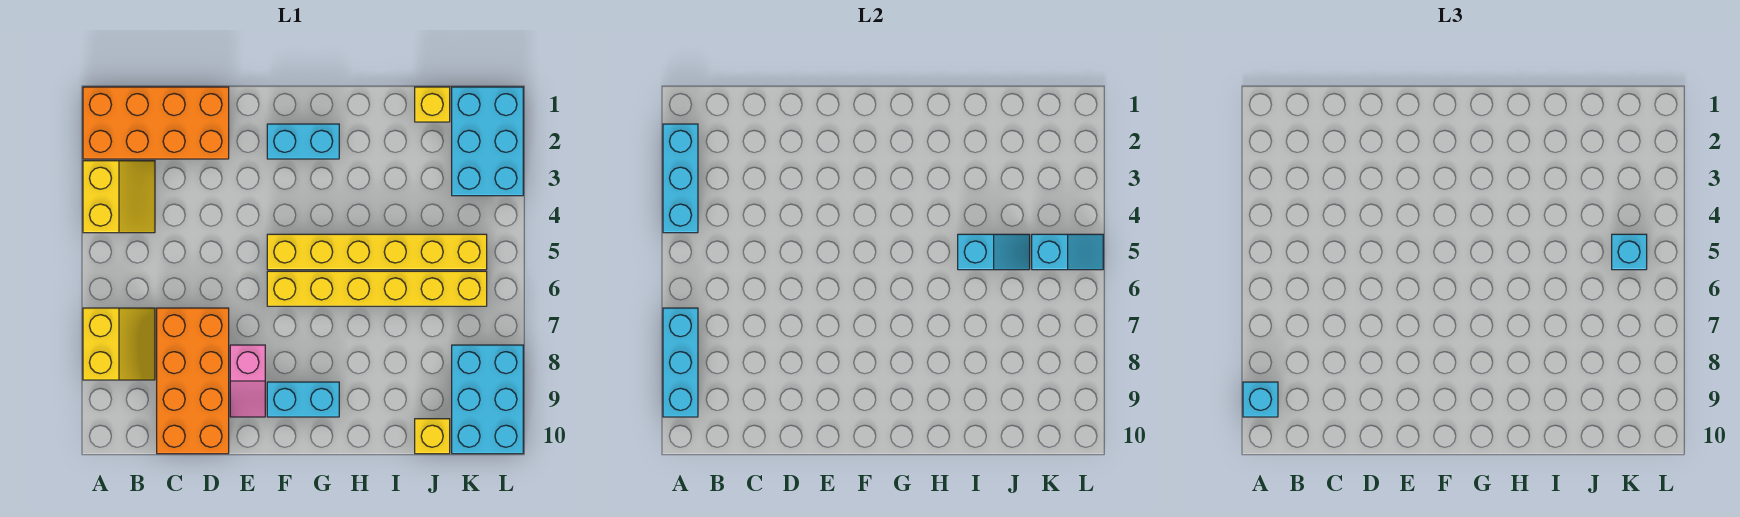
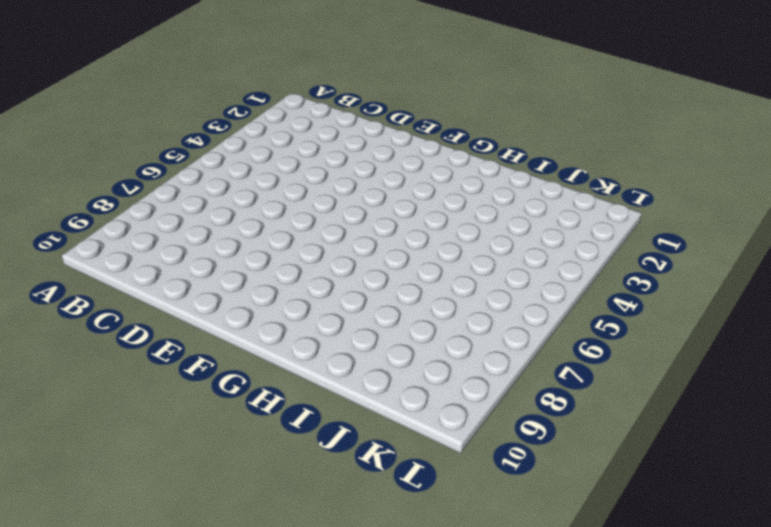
none -> orange brick A1:D2 level 1
none -> yellow slope A3:B4 level 1 top A
none -> yellow slope A7:B8 level 1 top A

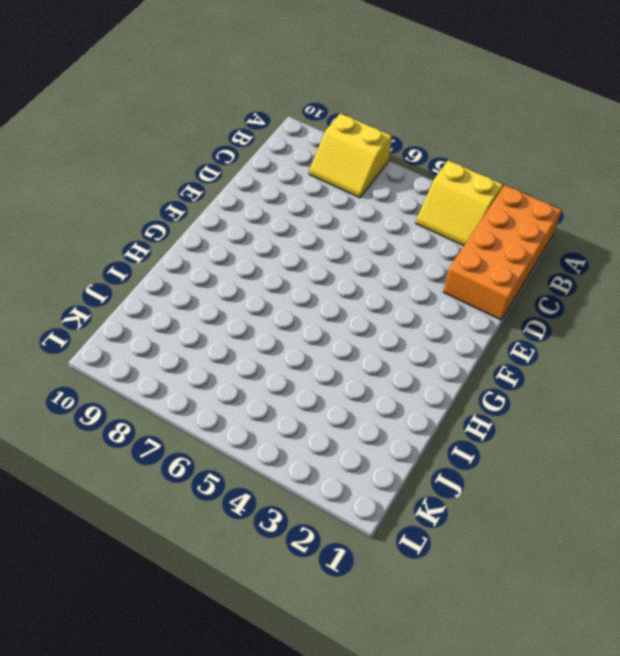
none -> orange brick C7:D10 level 1
none -> pink slope E8:E9 level 1 top 8
none -> cyan brick F2:G2 level 1

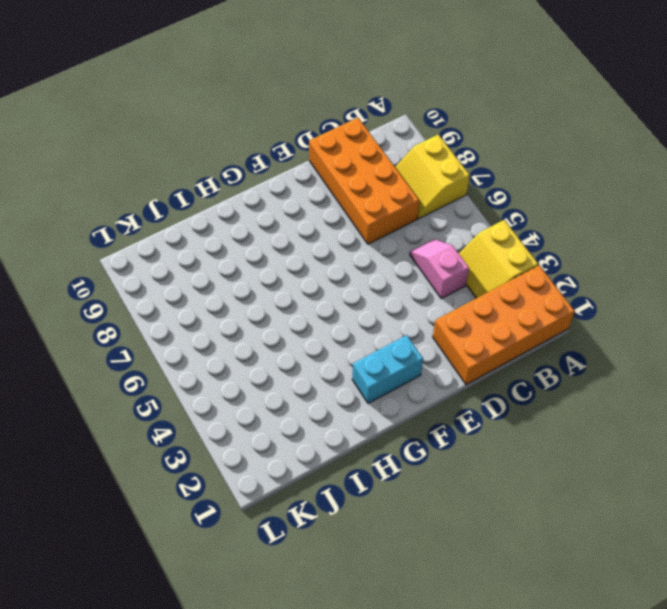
pink slope C4:C5 level 1 top 4 -> pink slope E8:E9 level 1 top 8
none -> yellow brick F5:K5 level 1
none -> yellow brick F6:K6 level 1
none -> cyan brick F9:G9 level 1

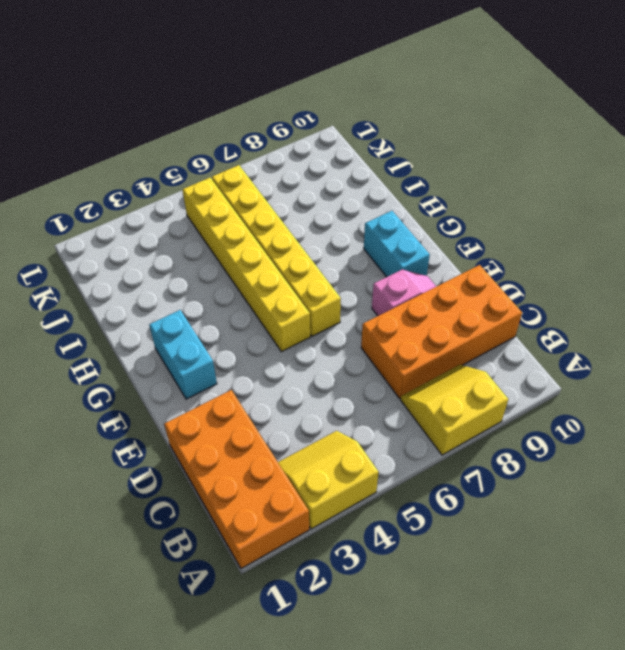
none -> yellow brick J1 level 1
none -> yellow brick J10 level 1
none -> cyan brick K1:L3 level 1

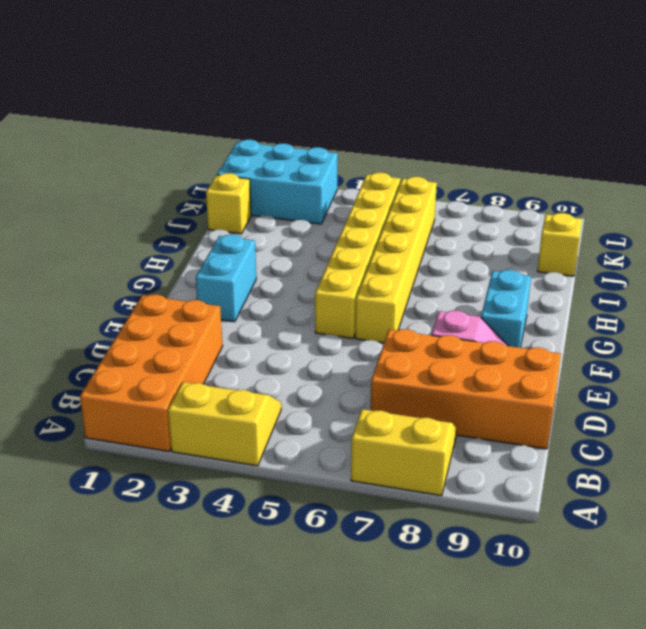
none -> cyan brick K8:L10 level 1
none -> cyan brick A2:A4 level 2
none -> cyan brick A7:A9 level 2

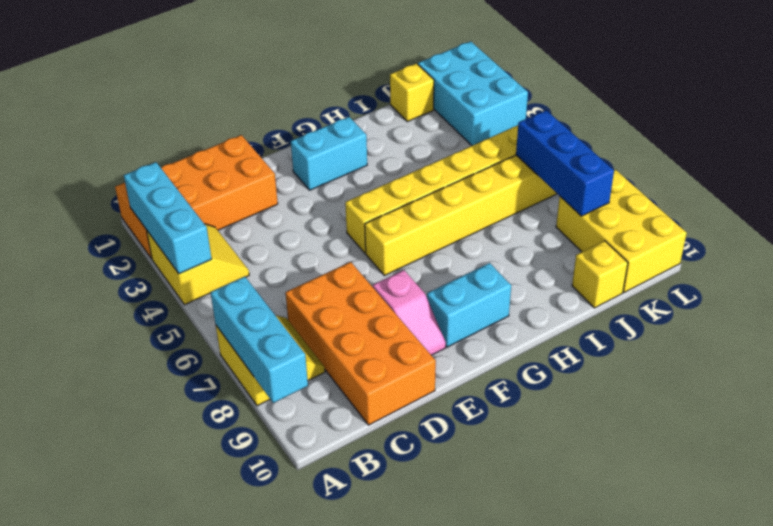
blue brick K6:K8 level 2 -> none
yellow brick K8:L10 level 1 -> cyan brick K8:L10 level 1
none -> cyan slope I5:J5 level 2 top I
none -> cyan slope K5:L5 level 2 top K
none -> cyan brick A9 level 3

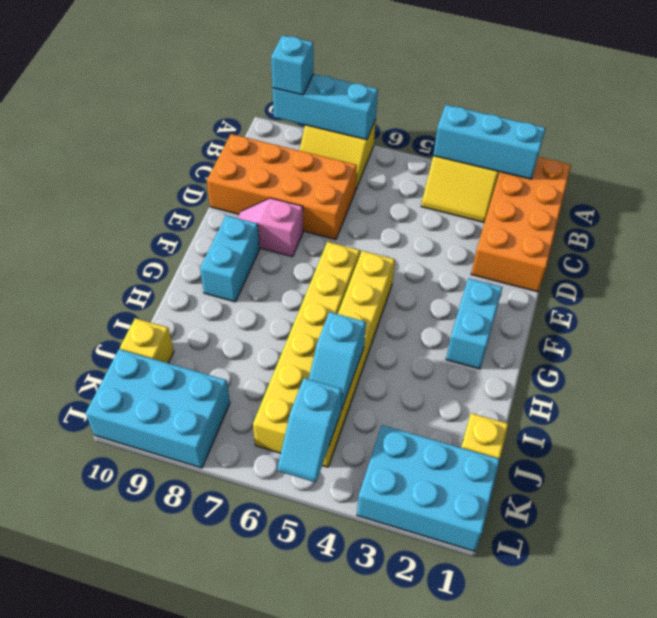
none -> cyan brick K5 level 3

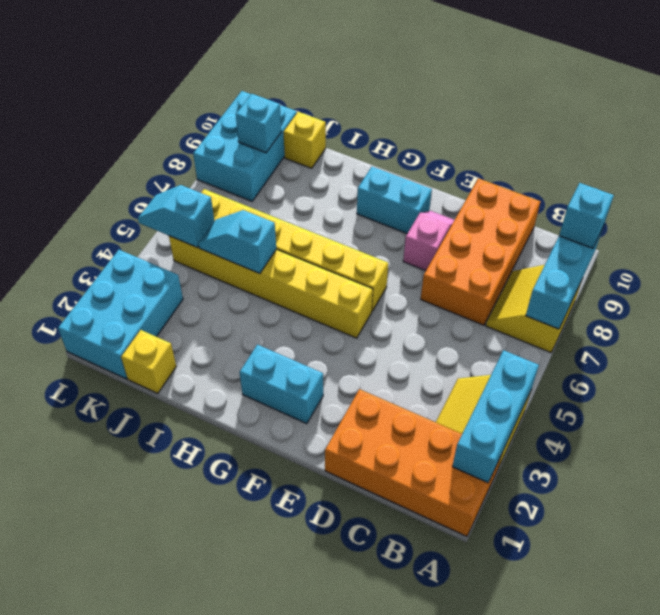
cyan brick K9 level 2 -> cyan brick K5 level 3

